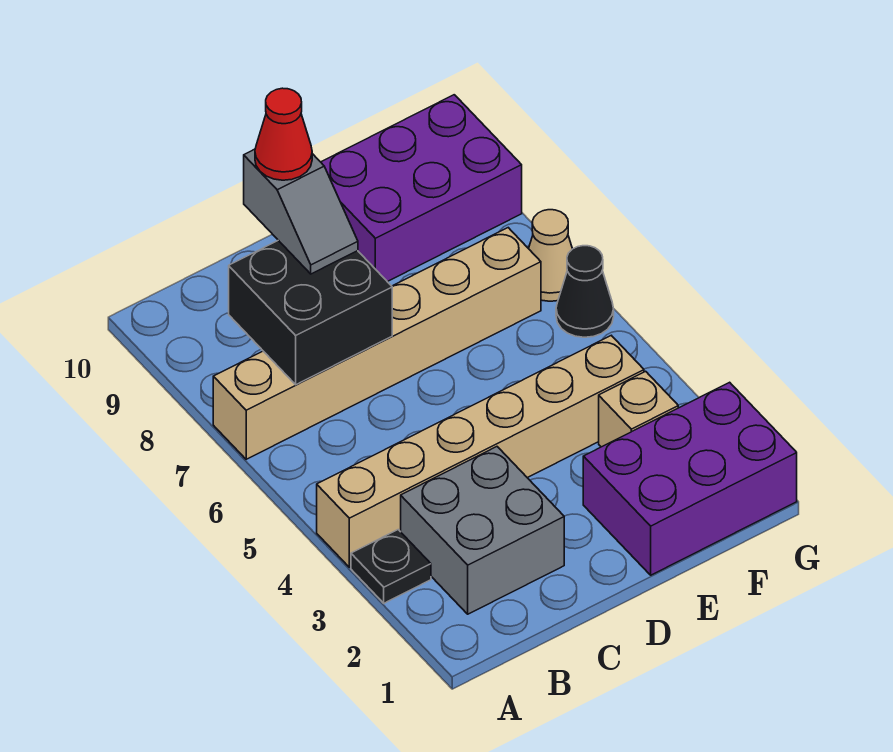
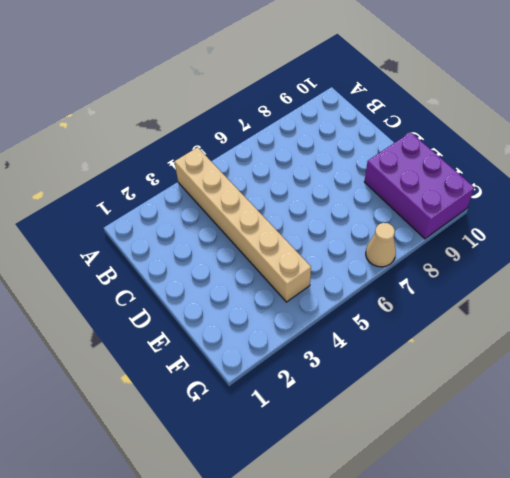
none -> black plate A3 level 1
none -> tan brick A7:F7 level 1
none -> grey brick B2:C3 level 1

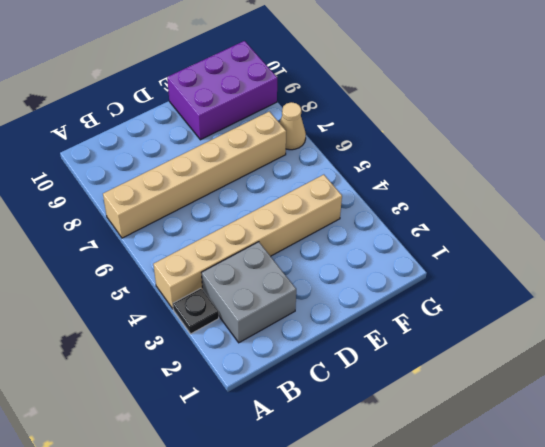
none -> purple brick E1:G2 level 1
none -> tan brick F3 level 1
none -> black cone G6 level 1

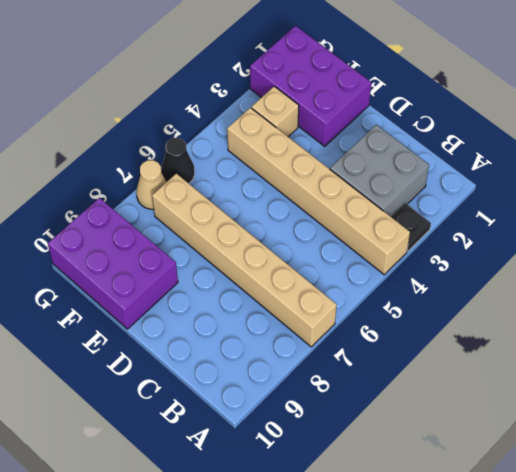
none -> black brick B7:C8 level 2
none -> grey slope C8:C9 level 3 top 9
none -> red cone C9 level 4

